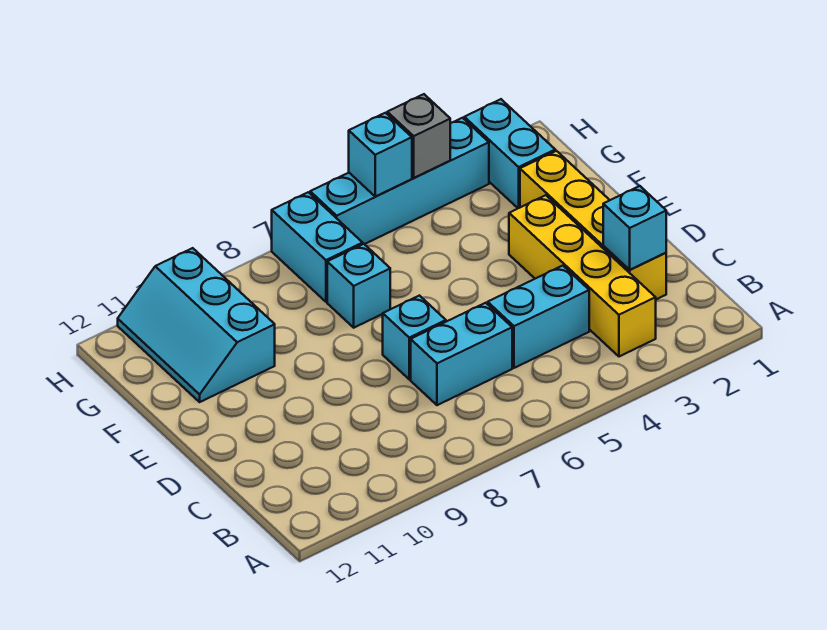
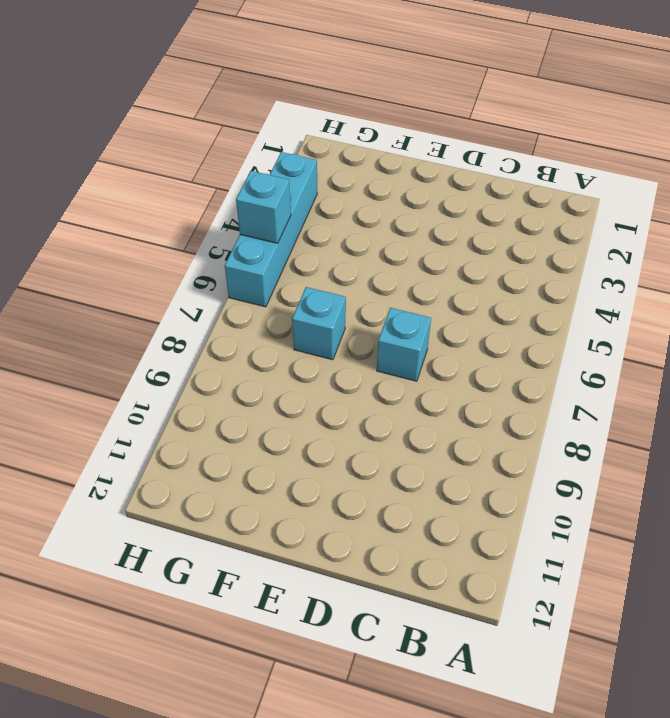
none -> yellow brick B3:E3 level 1
none -> yellow brick C2:F2 level 1
none -> cyan brick C4:C5 level 1

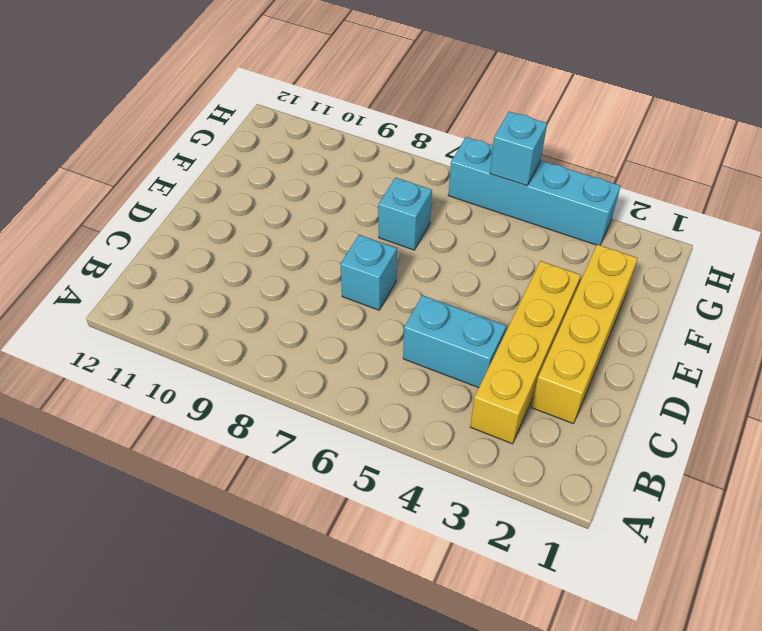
none -> cyan brick C6:C7 level 1
none -> cyan slope F10:H11 level 1 top 10
none -> cyan brick G2:H2 level 1

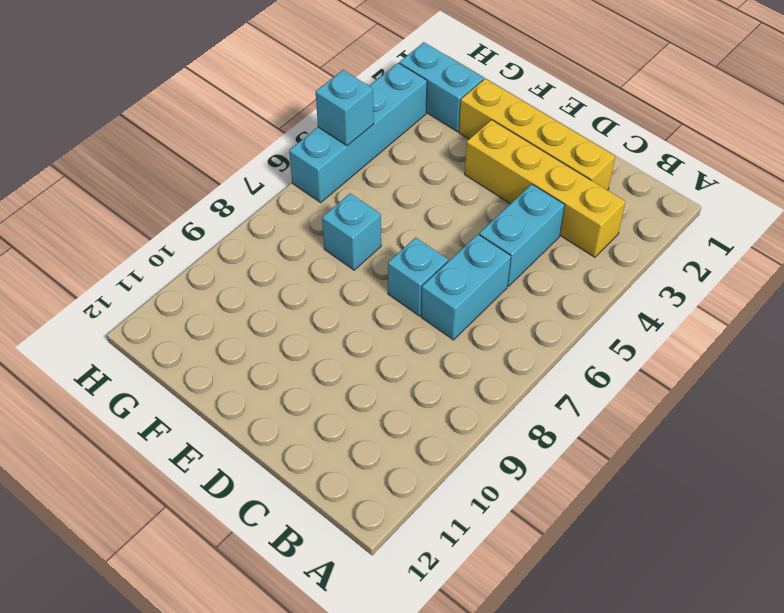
none -> cyan slope F10:H11 level 1 top 10
none -> cyan brick G7:H7 level 1
none -> cyan brick C2 level 2

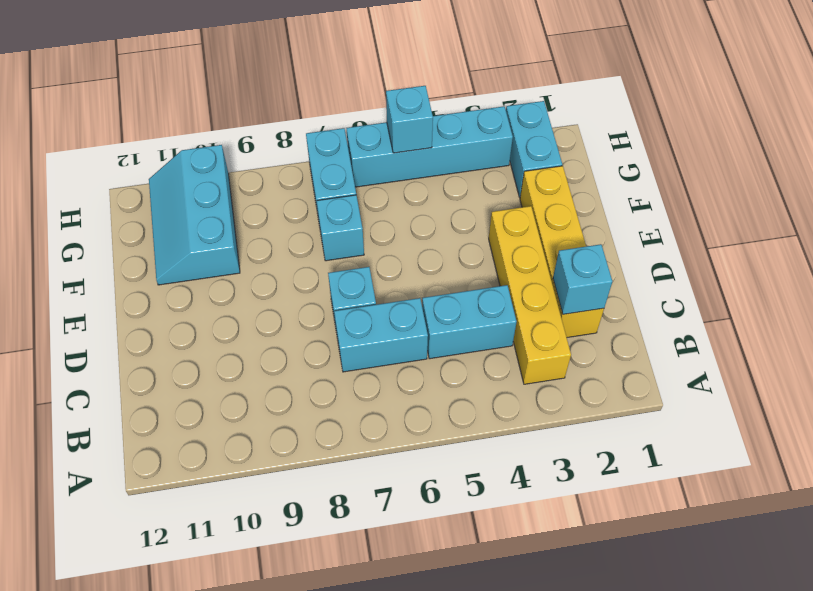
none -> grey brick H4 level 2

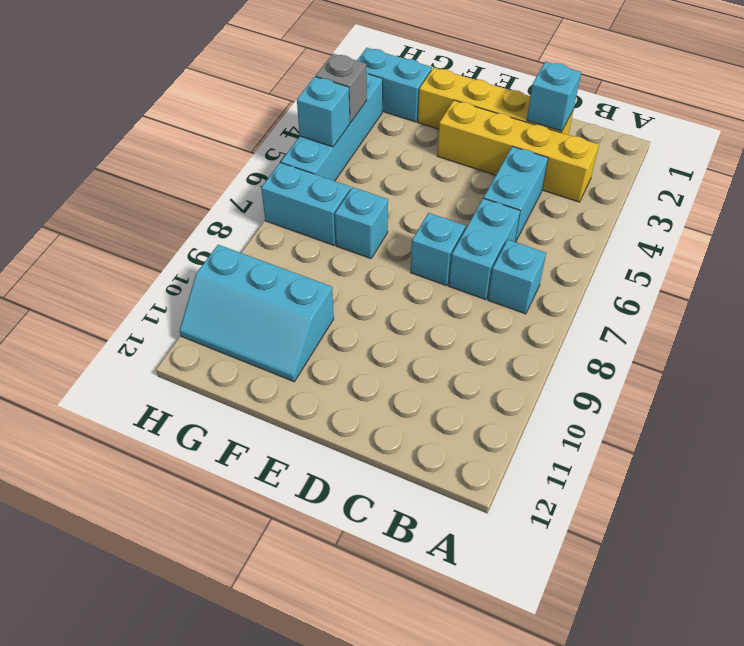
cyan brick B7 level 1 -> none

